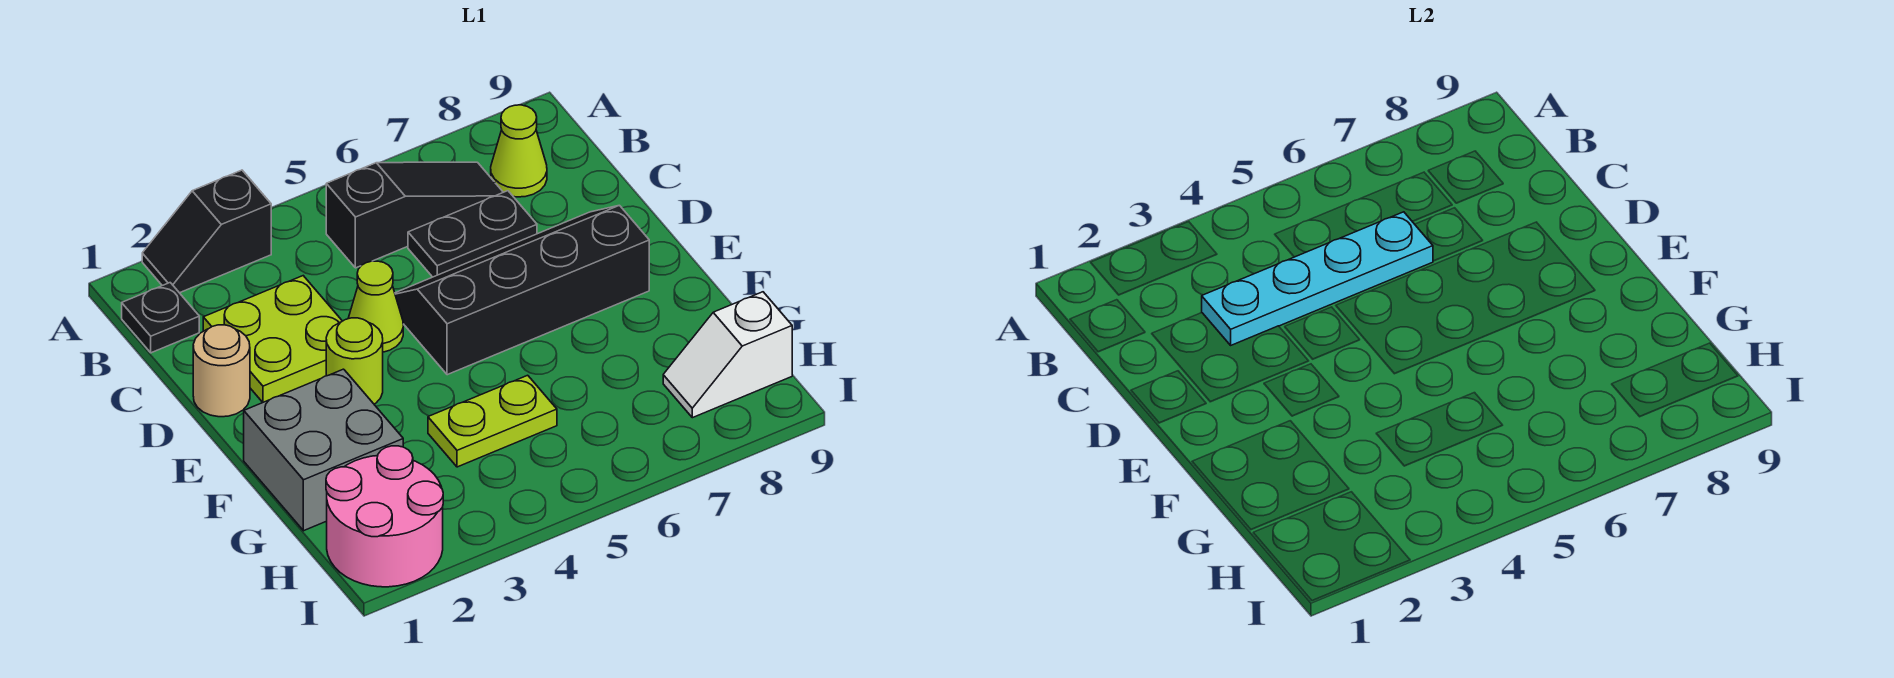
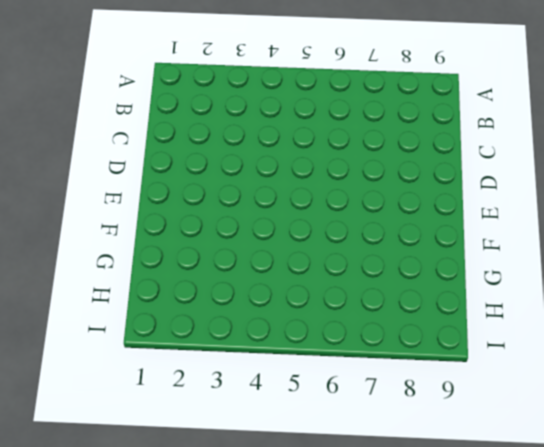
none -> black slope A2:A3 level 1 top 3
none -> black plate B1 level 1
none -> black slope B5:B7 level 1 top 5

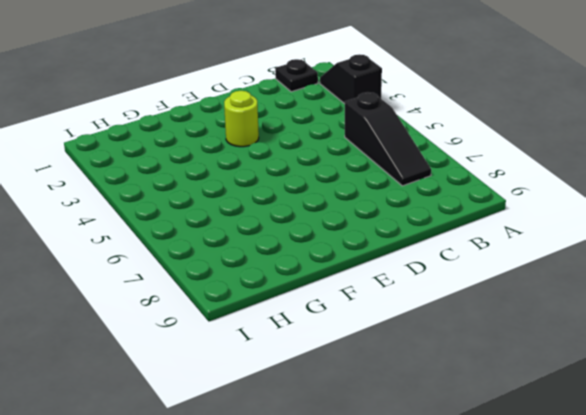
none -> lime cone B8 level 1
none -> lime plate C2:D3 level 1
none -> black plate C6:C7 level 1

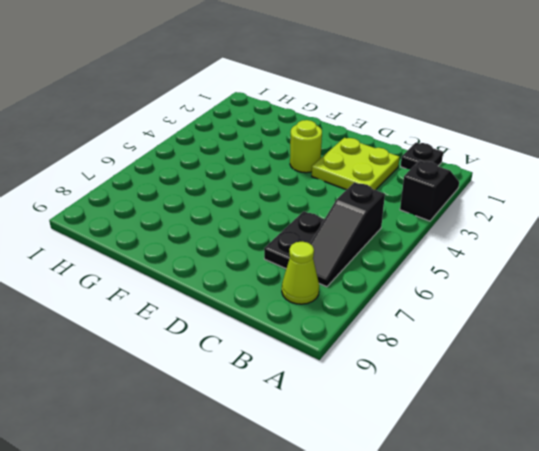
none -> tan round brick D1 level 1
none -> lime cone D4 level 1
none -> black slope D5:E8 level 1 top E

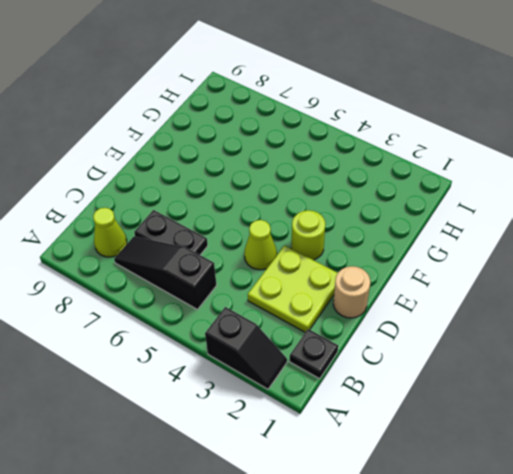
none -> black slope D5:E8 level 1 top E
none -> grey brick F1:G2 level 1
none -> lime plate G4:G5 level 1

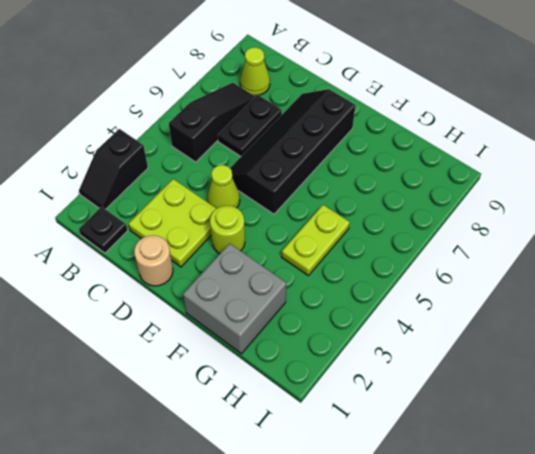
none -> pink round brick H1:I2 level 1
none -> white slope H8:H9 level 1 top 9
none -> cyan plate C3:C6 level 2

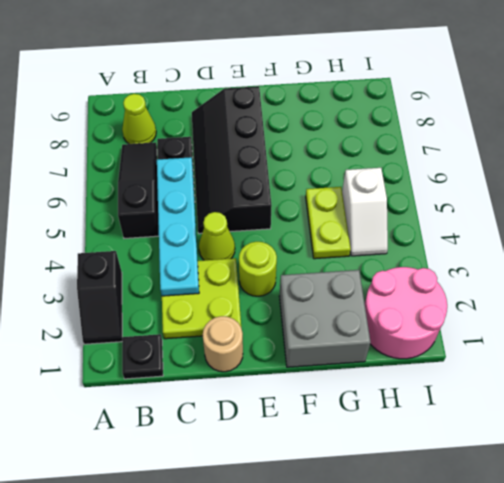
white slope H4:H5 level 1 top 5 -> white slope H8:H9 level 1 top 9

